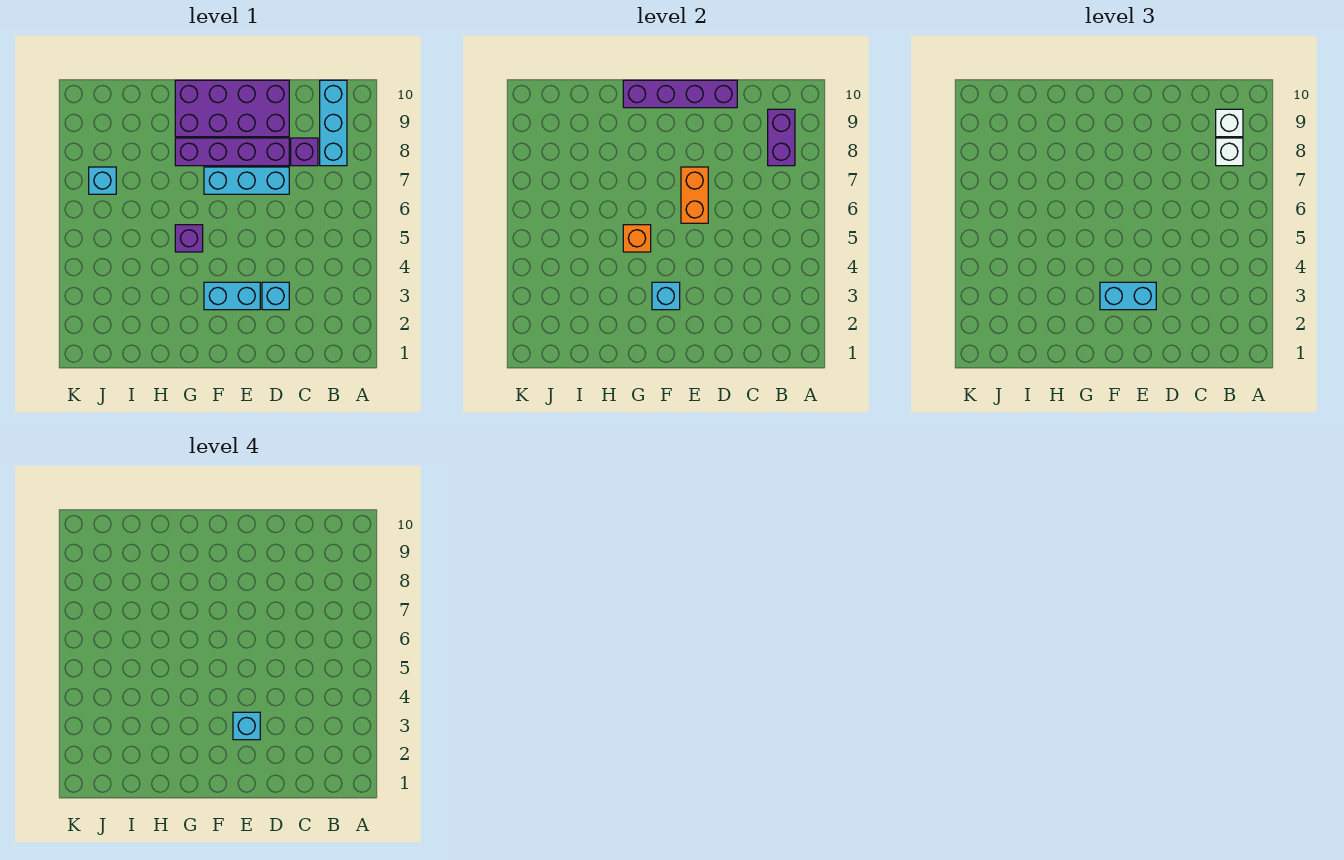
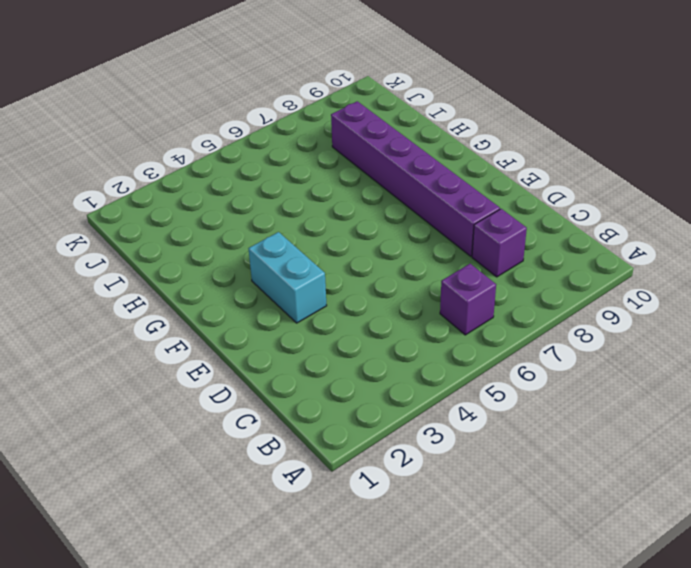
purple brick B6 level 1 -> purple brick G5 level 1
purple brick D8:I8 level 1 -> purple brick D8:G8 level 1
none -> cyan brick B8:B10 level 1
none -> cyan brick D3 level 1
none -> cyan brick D7:F7 level 1

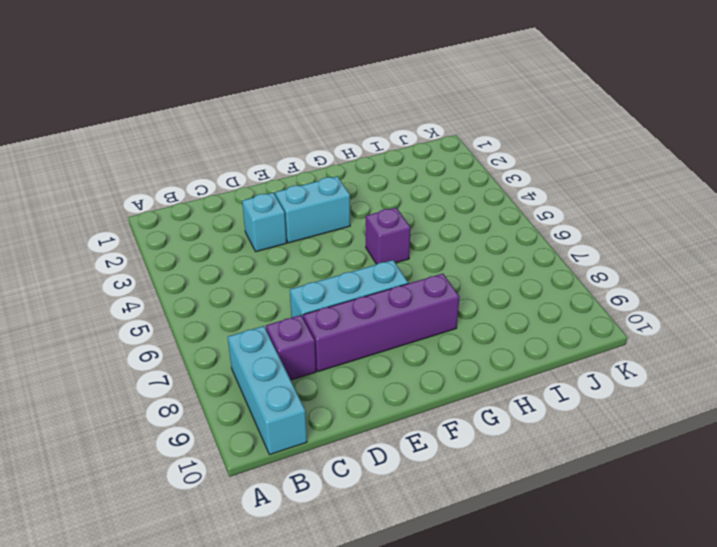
none -> purple brick D9:G10 level 1
none -> cyan brick J7 level 1
none -> purple brick B8:B9 level 2

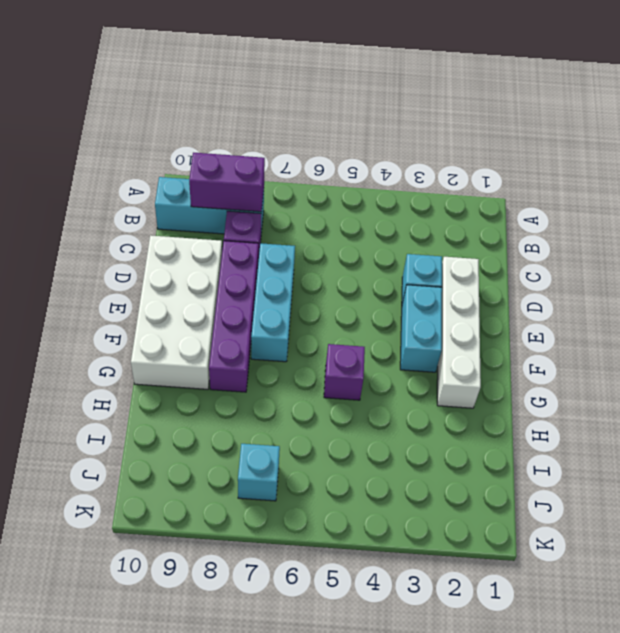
white brick D2:G2 level 1 -> none
white brick D9:G10 level 1 -> purple brick D9:G10 level 1
none -> purple brick D10:G10 level 2
none -> orange brick E6:E7 level 2
none -> cyan brick F3 level 2

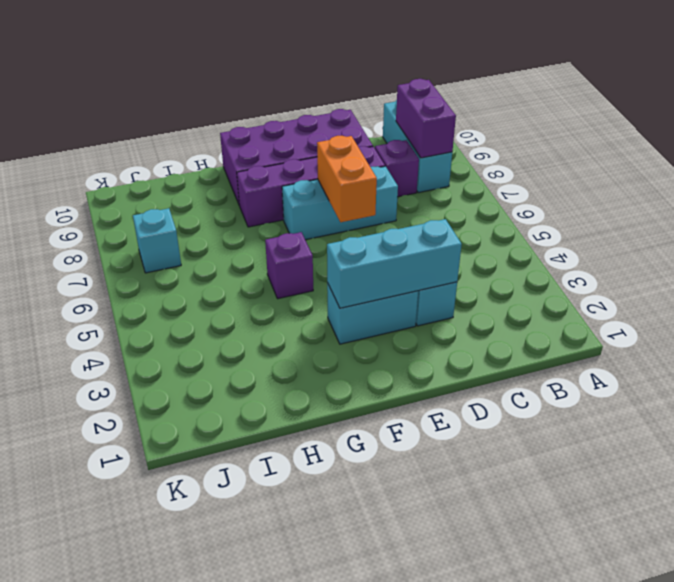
cyan brick D3:F3 level 2 -> cyan brick F3 level 2
none -> purple brick D10:G10 level 2
none -> orange brick G5 level 2
none -> white brick B8 level 3

